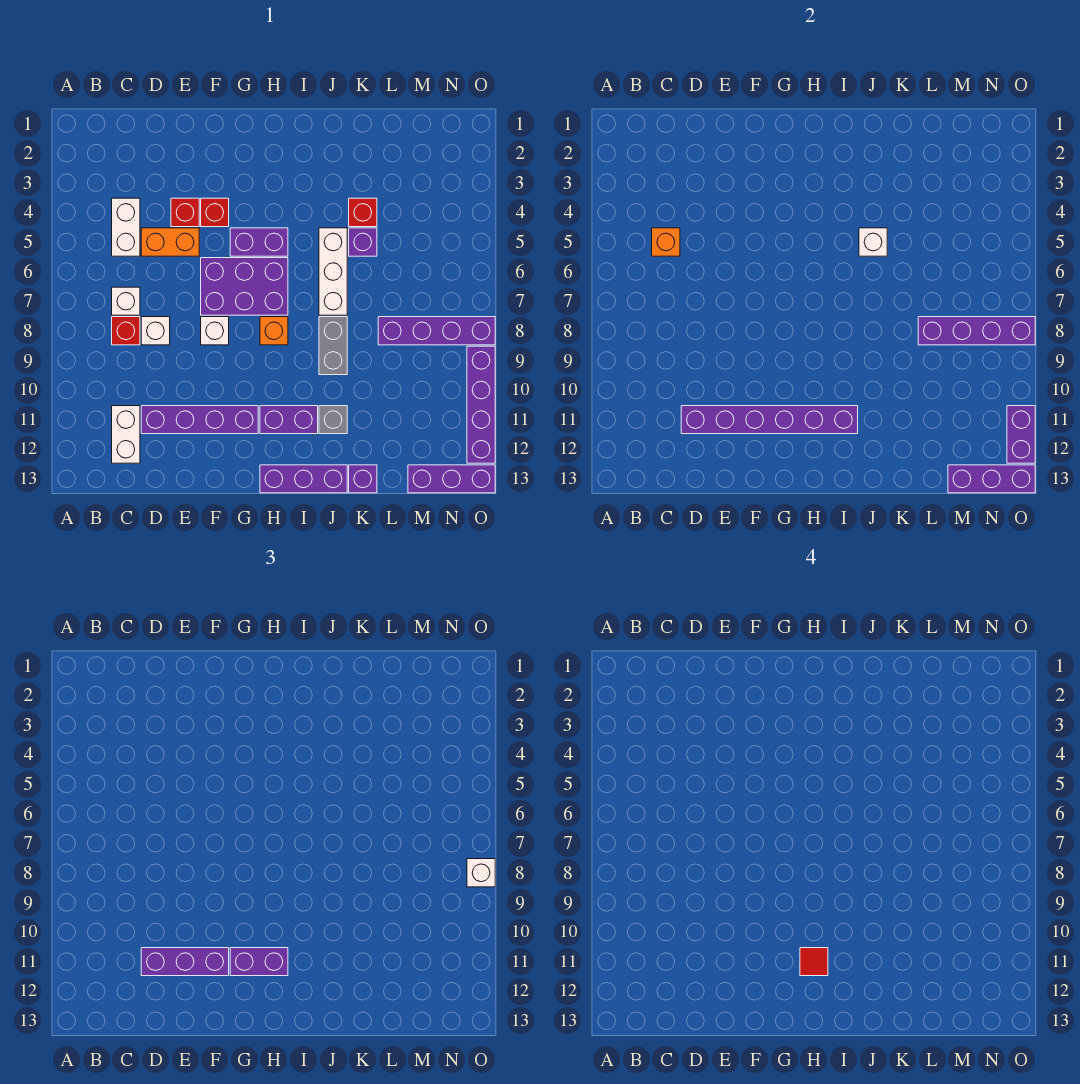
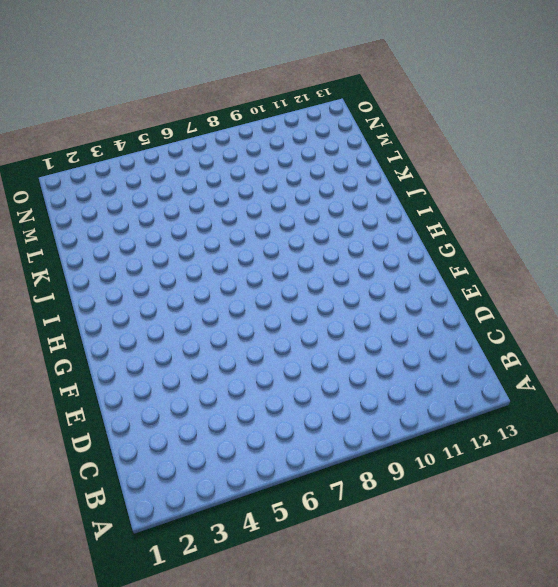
none -> white brick C4:C5 level 1
none -> white brick C7 level 1
none -> red brick C8 level 1
none -> white brick C11:C12 level 1

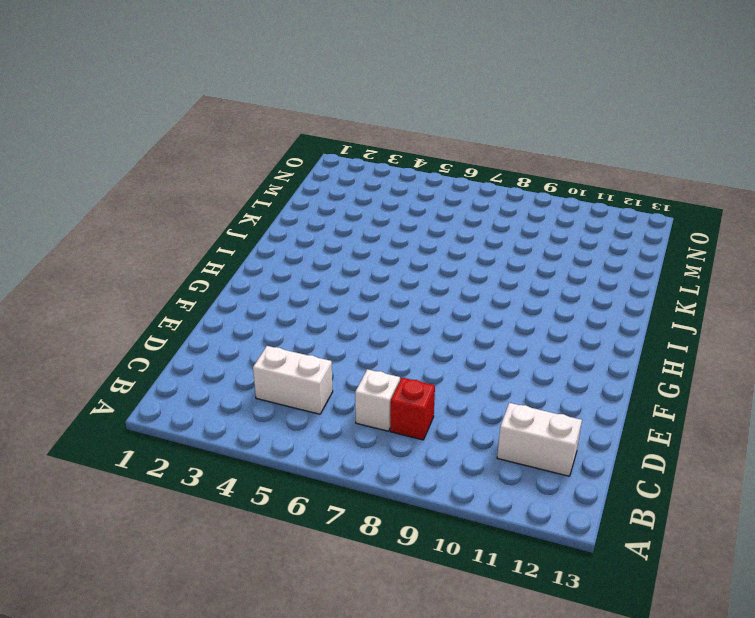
none -> orange brick D5:E5 level 1
none -> white brick D8 level 1
none -> purple brick D11:G11 level 1
none -> red brick E4 level 1

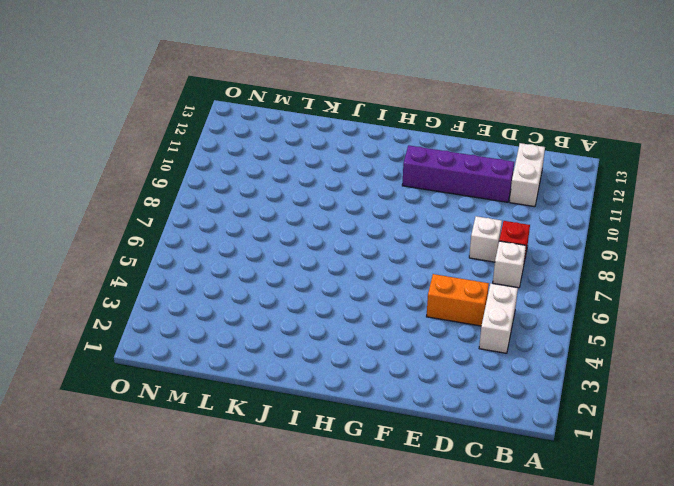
none -> red brick E4 level 1
none -> red brick F4 level 1
none -> purple brick F6:H7 level 1
none -> white brick F8 level 1

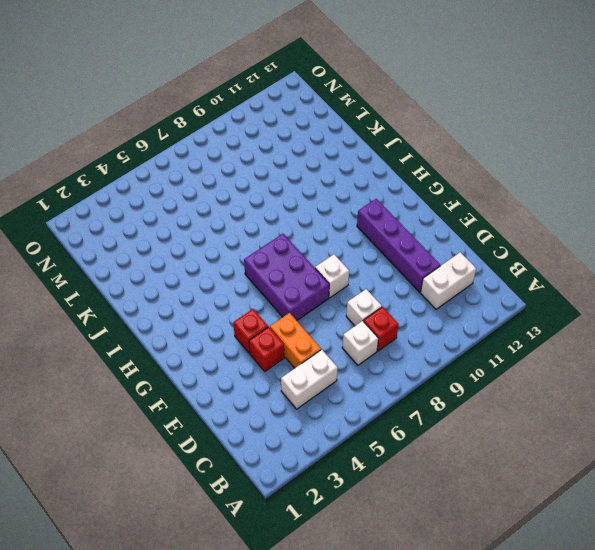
none -> purple brick G5:H5 level 1
none -> orange brick H8 level 1
none -> purple brick H11:I11 level 1
none -> purple brick H13:J13 level 1

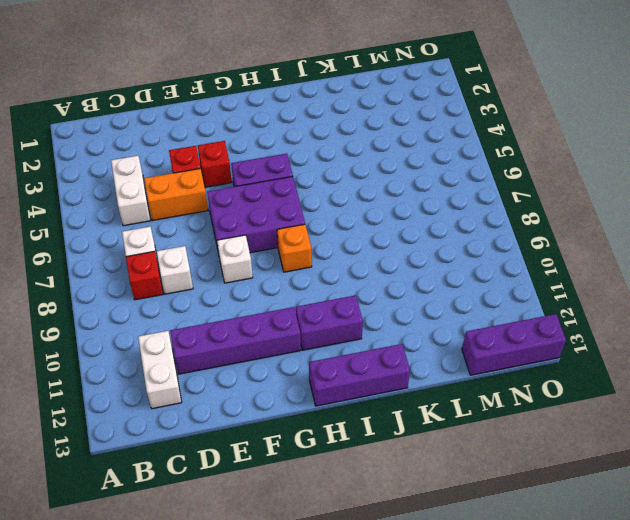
none -> white brick J5:J7 level 1
none -> grey brick J8:J9 level 1
none -> grey brick J11 level 1
none -> red brick K4 level 1

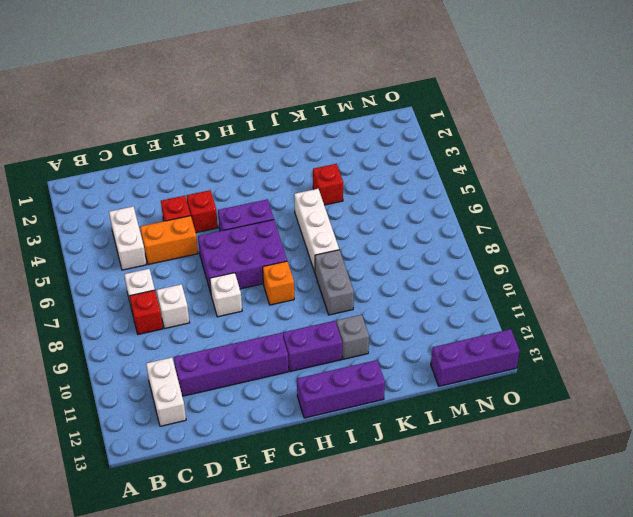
none -> purple brick K5 level 1
none -> purple brick K13 level 1
none -> purple brick L8:O8 level 1
none -> purple brick O9:O12 level 1

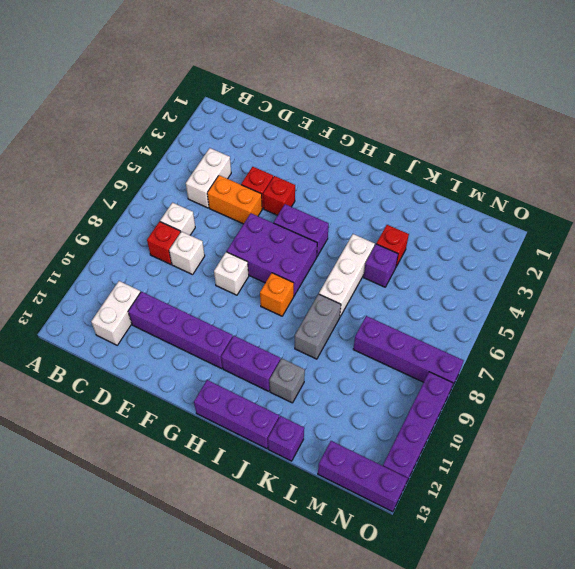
none -> orange brick C5 level 2
none -> purple brick D11:I11 level 2
none -> white brick J5 level 2
none -> purple brick L8:O8 level 2

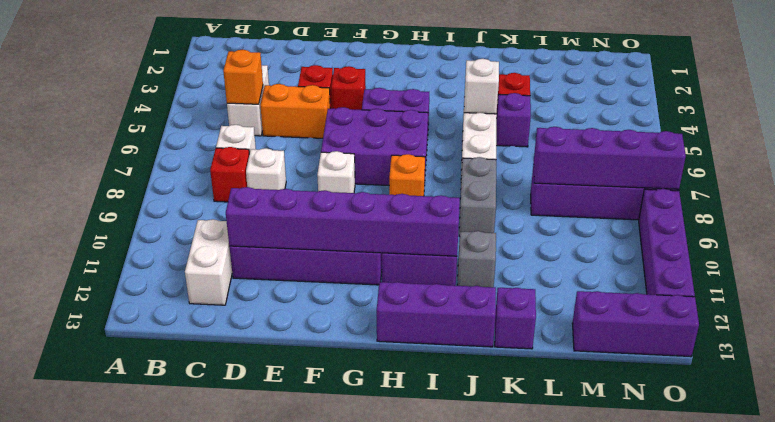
none -> purple brick M13:O13 level 2
none -> purple brick O11:O12 level 2
none -> purple brick D11:F11 level 3
none -> purple brick G11:H11 level 3

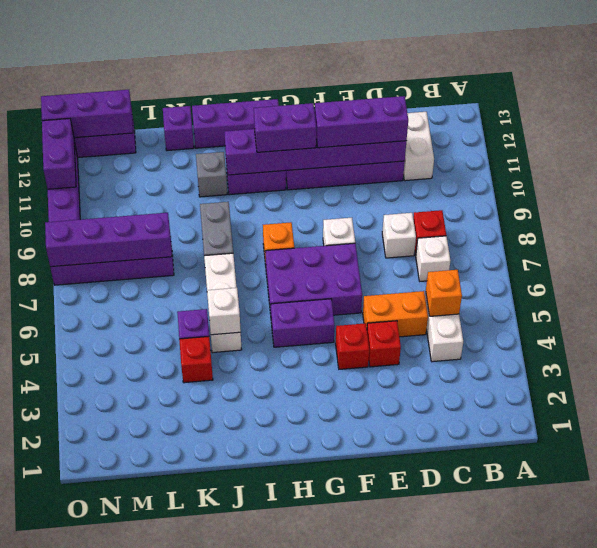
none -> white brick O8 level 3
none -> red tile H11 level 4

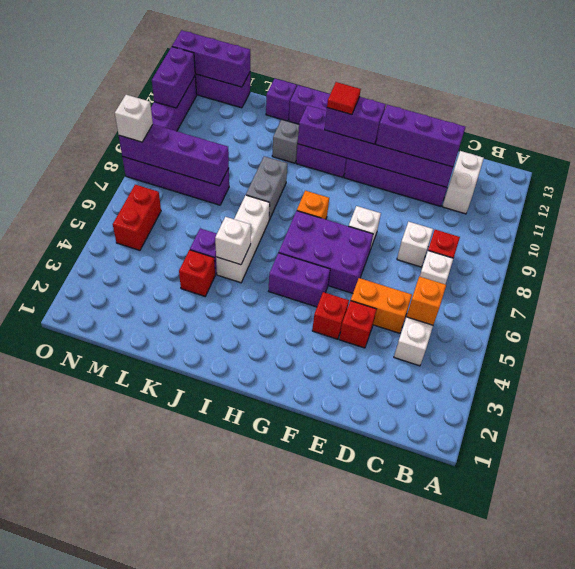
red brick N5:N6 level 1 -> none

